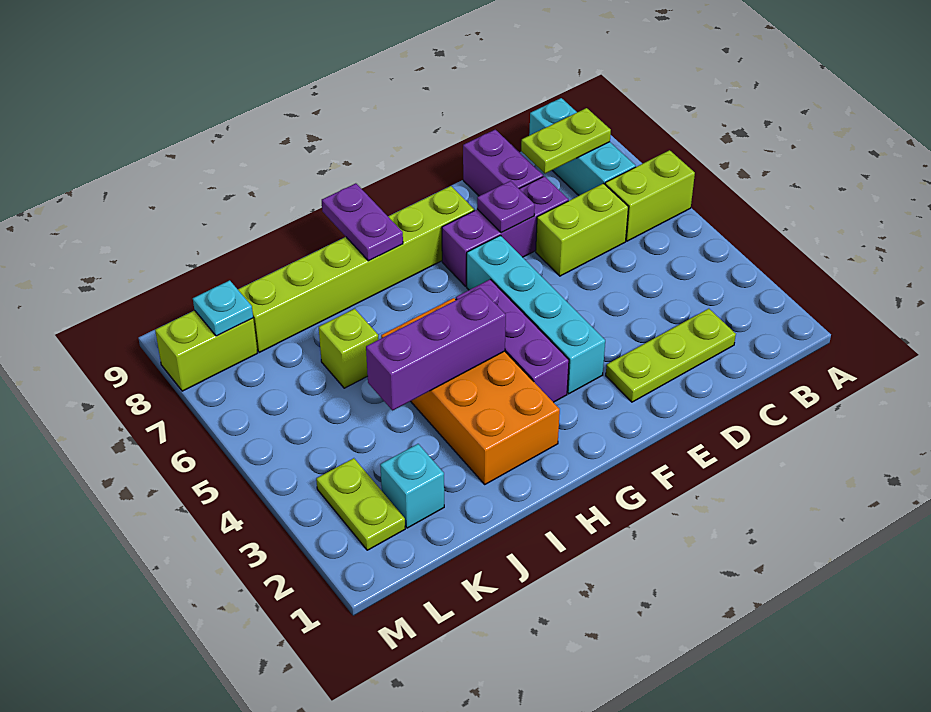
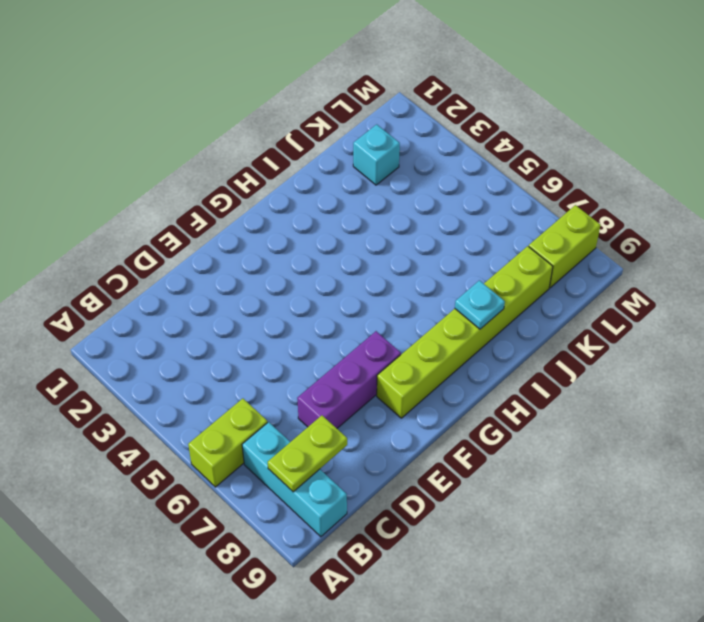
cyan plate I8 level 2 -> cyan plate L8 level 2
none -> lime plate C2:E2 level 1
none -> lime brick C6:D6 level 1
none -> purple brick D8:D9 level 1

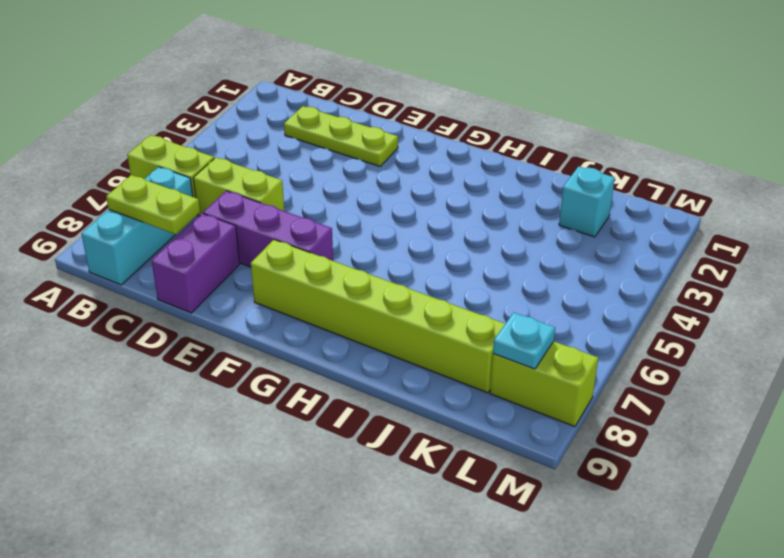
none -> cyan brick F3:F6 level 1
none -> purple brick G3:G5 level 1
none -> orange brick H2:I5 level 1

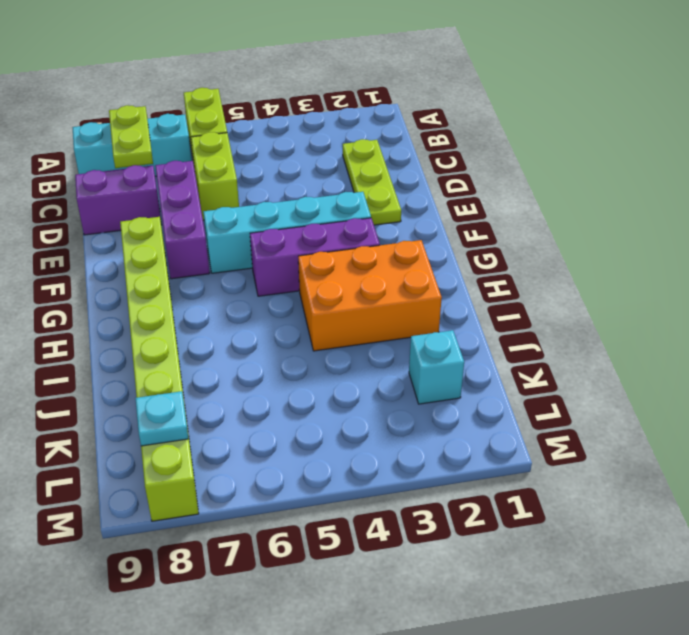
orange brick H2:I4 level 1 -> orange brick H2:I5 level 1
none -> lime brick J6 level 1
none -> lime plate L2:L3 level 1
none -> purple plate E7 level 2

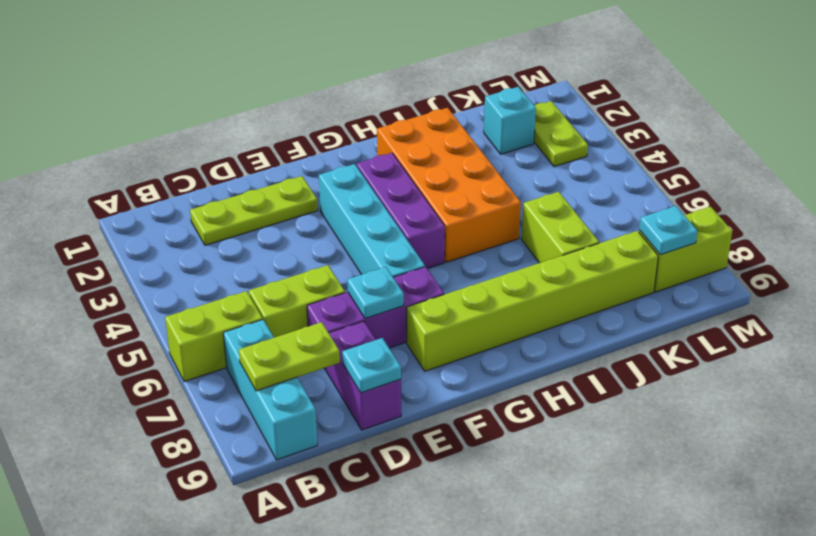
cyan plate D9 level 2 -> none
cyan plate E7 level 2 -> purple plate E7 level 2
lime brick J6:J7 level 1 -> lime brick J6 level 1
none -> purple brick H4:J4 level 2
none -> purple plate H8:H9 level 2

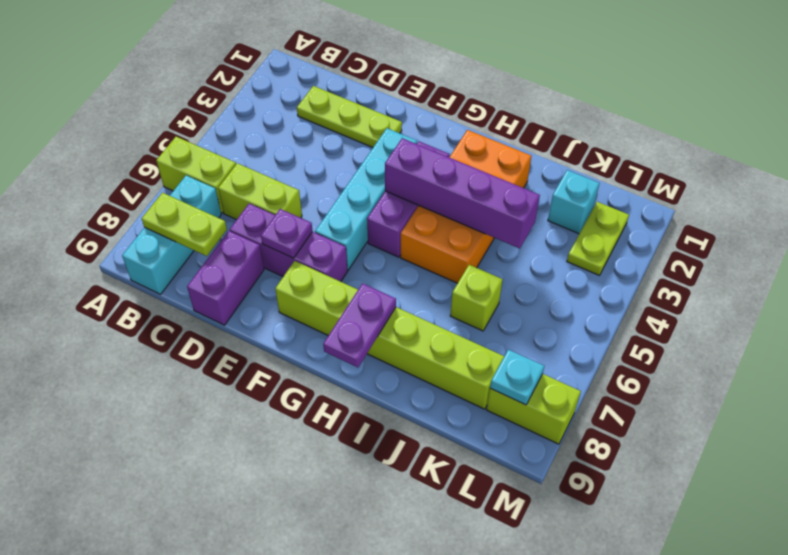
purple brick G4:J4 level 2 -> purple brick H4:J4 level 2

